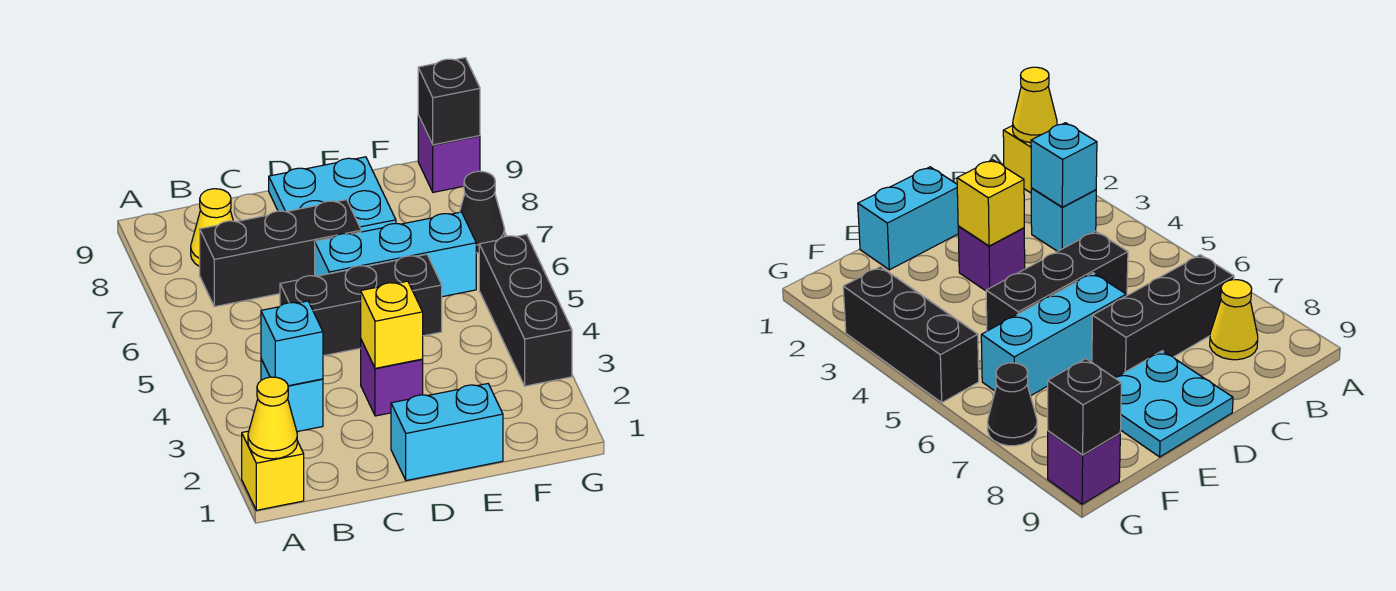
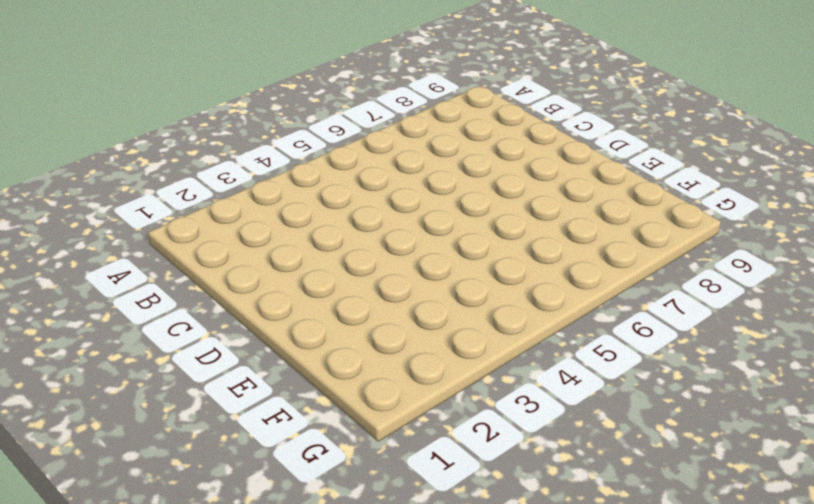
none -> yellow brick A1 level 1
none -> cyan brick B3 level 1
none -> black brick B7:D7 level 1

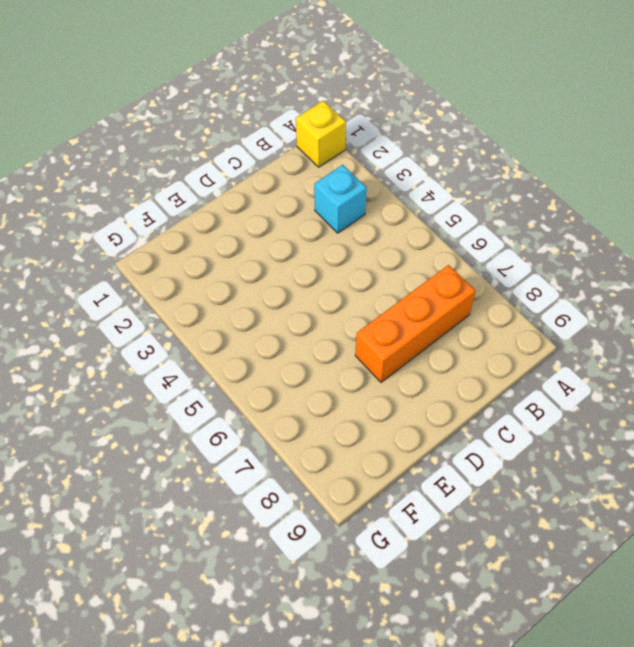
orange brick B7:D7 level 1 -> black brick B7:D7 level 1
none -> yellow cone B8 level 1
none -> black brick C5:E5 level 1
none -> cyan brick D1:E1 level 1

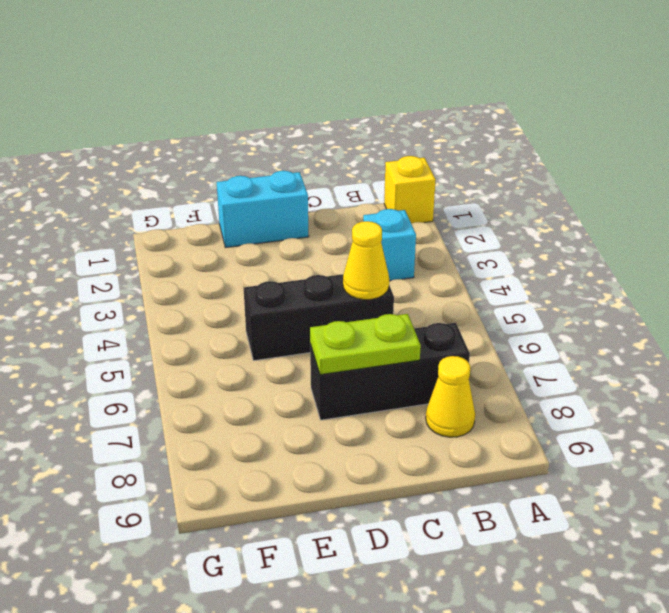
yellow cone C5 level 2 -> yellow cone A1 level 2
lime plate C7:D7 level 2 -> none
none -> purple brick D3 level 1
none -> cyan brick D6:F6 level 1
none -> cyan plate D8:E9 level 1

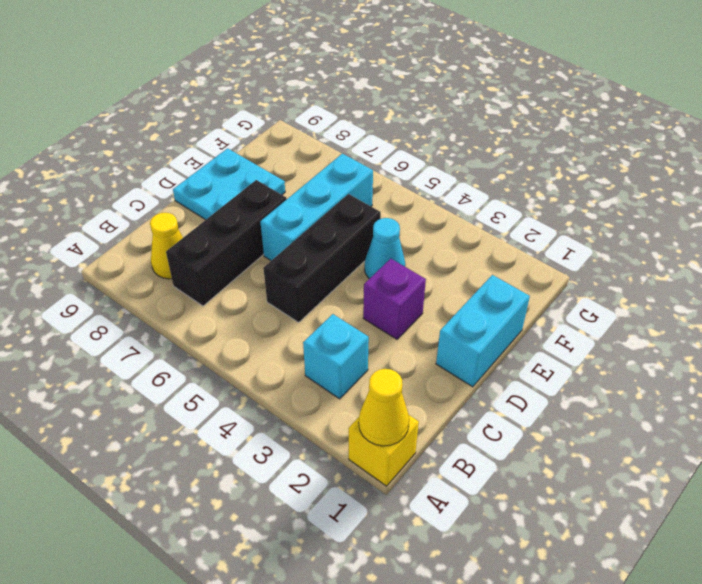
cyan cone E4 level 1 -> none
none -> black brick G3:G5 level 1
none -> black cone G7 level 1
none -> purple brick G9 level 1

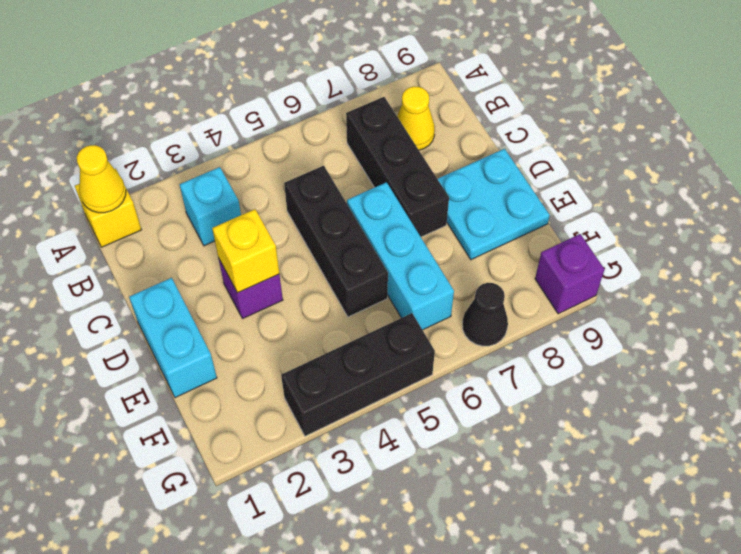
none -> cyan brick B3 level 2
none -> black brick G9 level 2

